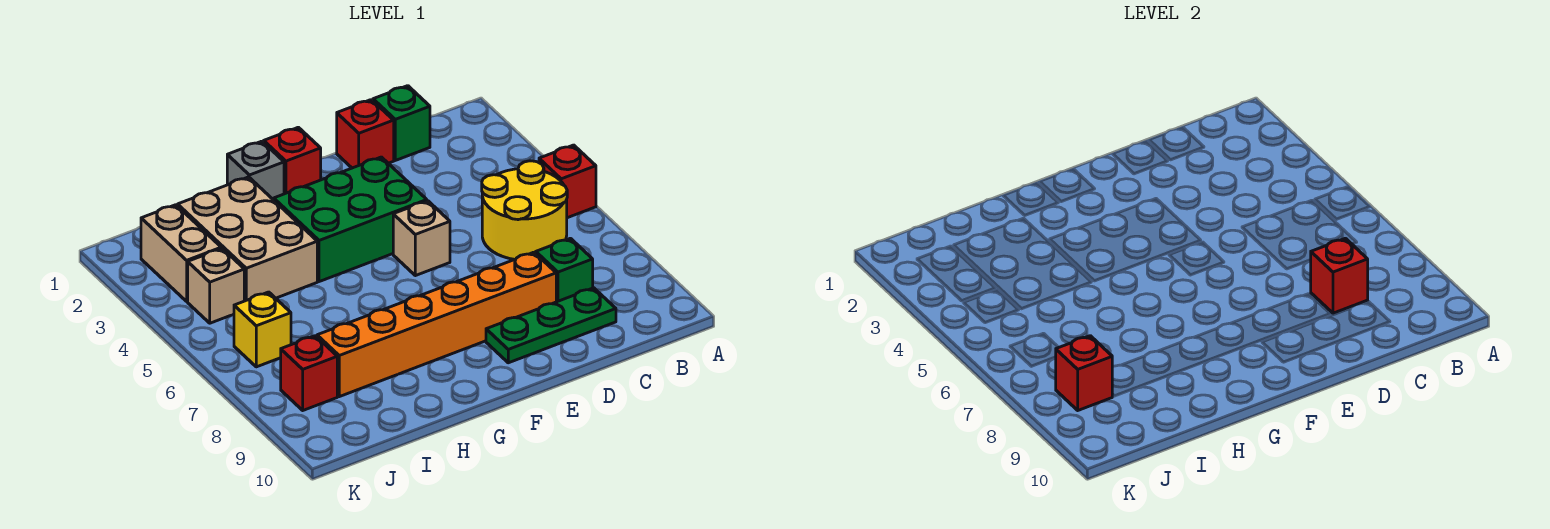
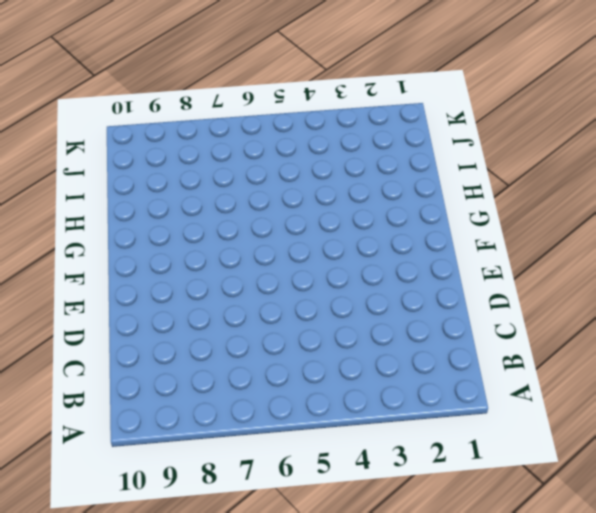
none -> red brick A5 level 1
none -> yellow round brick B5:C6 level 1
none -> green brick C1 level 1

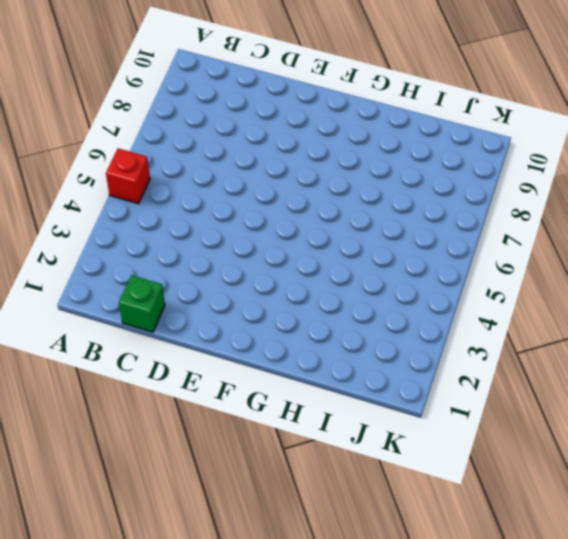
none -> yellow round brick B5:C6 level 1
none -> green brick C8 level 1
none -> green plate C9:E9 level 1

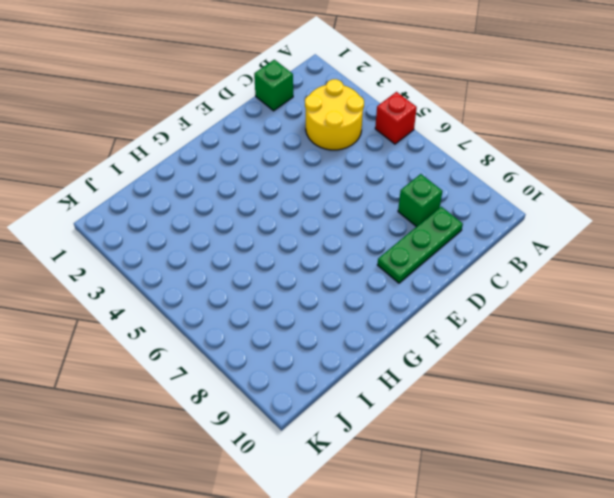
yellow round brick B3:C4 level 1 -> yellow round brick B5:C6 level 1
none -> red brick D1 level 1
none -> orange brick D8:I8 level 1
none -> green brick E3:G4 level 1

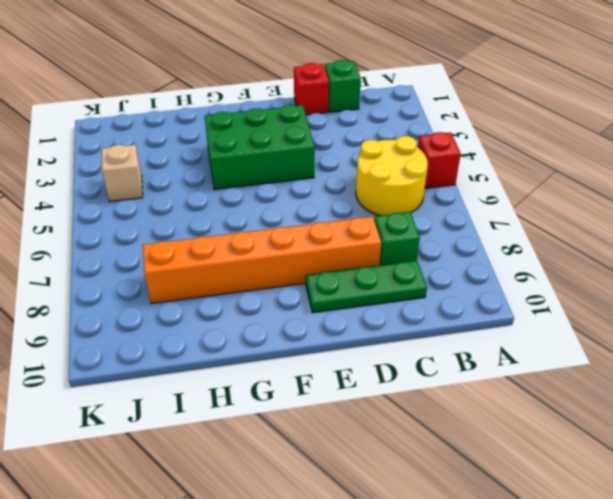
none -> tan brick E5 level 1
none -> red brick F1 level 1
none -> grey brick G1 level 1

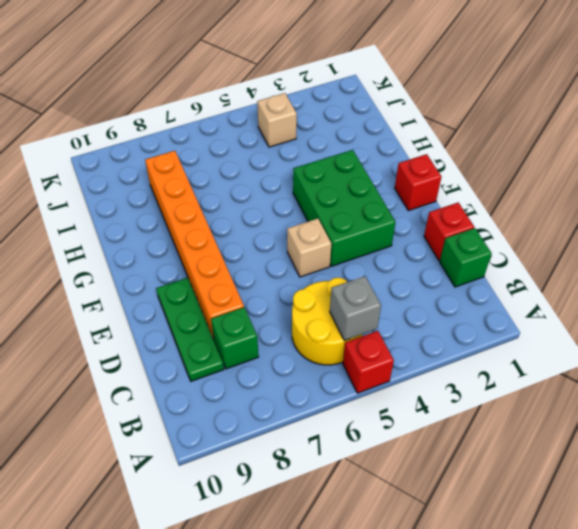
grey brick B5 level 2 -> grey brick G1 level 1
none -> tan brick H2:I4 level 1
none -> tan brick J2:J3 level 1
none -> yellow brick J6 level 1

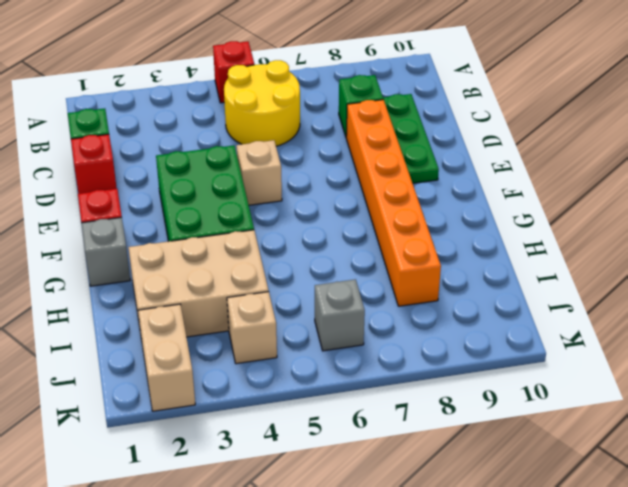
tan brick J2:K2 level 1 -> tan brick J2:J3 level 1
grey brick J6 level 1 -> yellow brick J6 level 1
none -> red brick J8 level 1
none -> red brick C8 level 2
none -> red brick J8 level 2

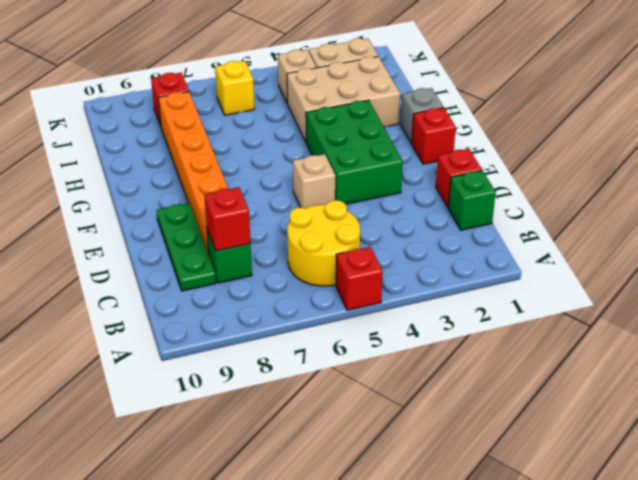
none -> red brick J8 level 2

